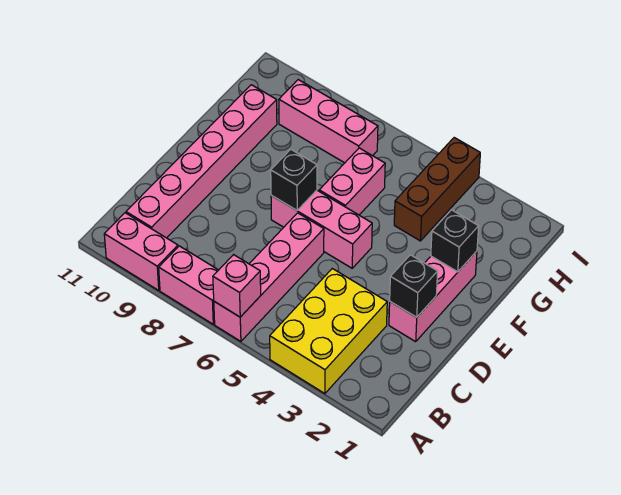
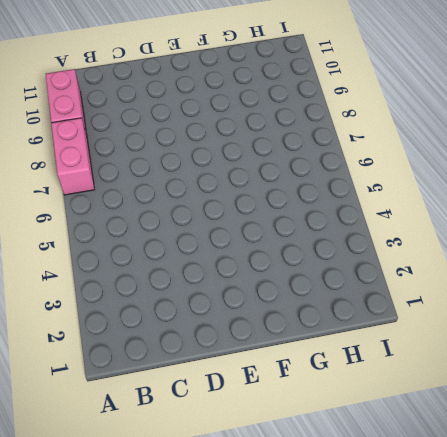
none -> yellow brick A3:C4 level 1
none -> pink brick A6:D6 level 1
none -> pink brick B10:G10 level 1

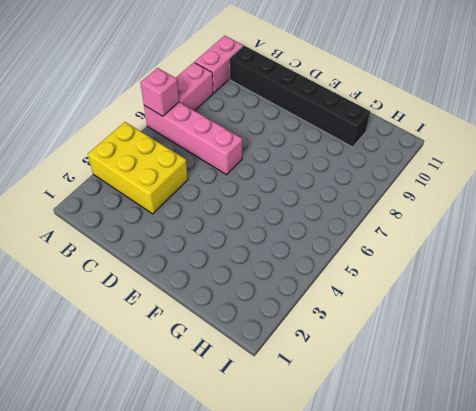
black brick B10:G10 level 1 -> pink brick B10:G10 level 1
none -> pink brick D2:F2 level 1
none -> pink brick E5:E7 level 1
none -> pink brick F6:G6 level 1

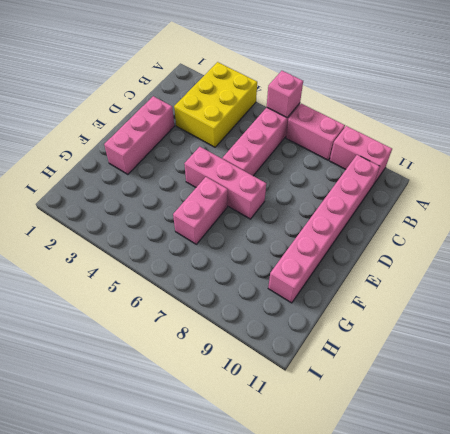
none -> brown brick G4:I4 level 1
none -> pink brick H7:H9 level 1
none -> black brick D2 level 2

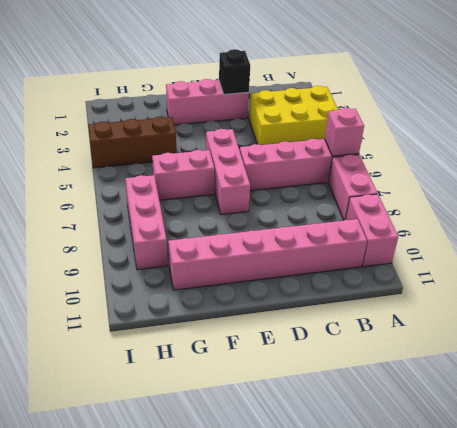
none -> black brick E7 level 2
none -> black brick F2 level 2

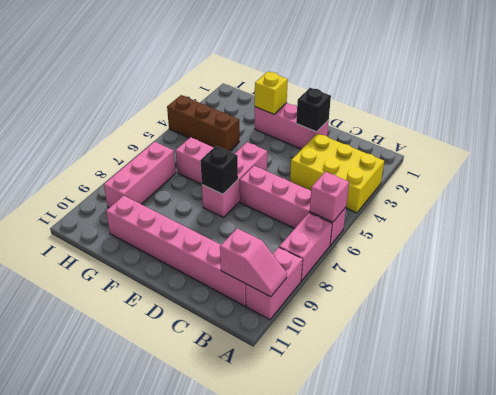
pink slope A10:B10 level 2 top B -> none
yellow brick F2 level 2 -> black brick F2 level 2

